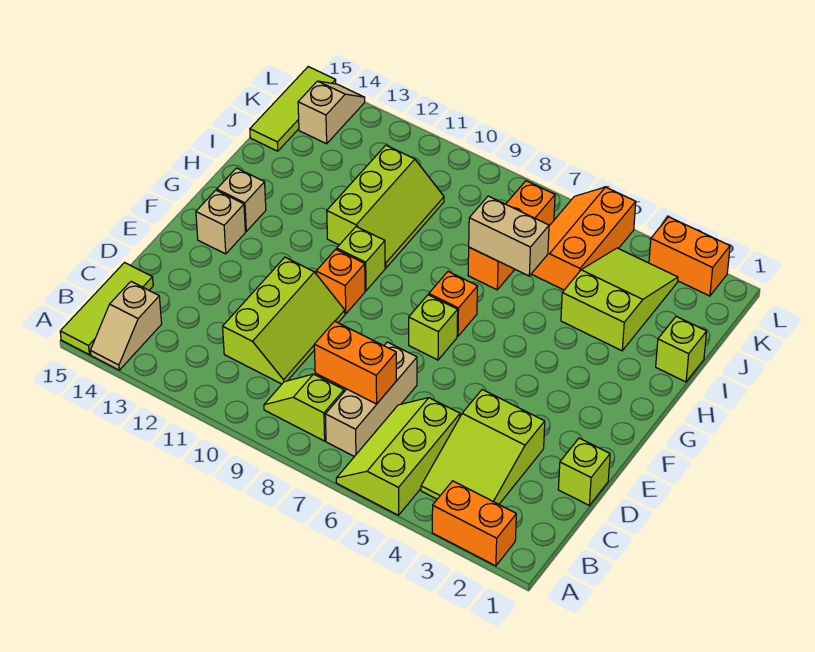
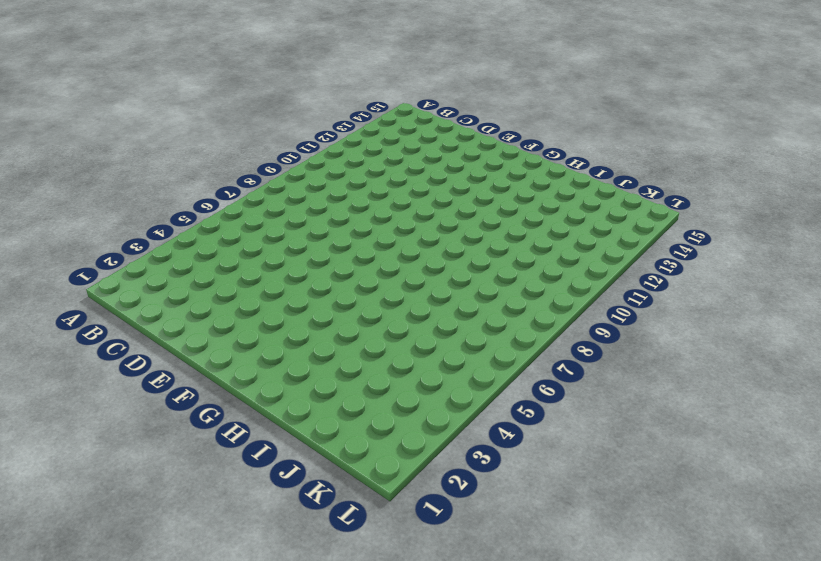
none -> orange brick A2:A3 level 1
none -> lime slope A5:C6 level 1 top 5
none -> tan slope A14:B14 level 1 top B

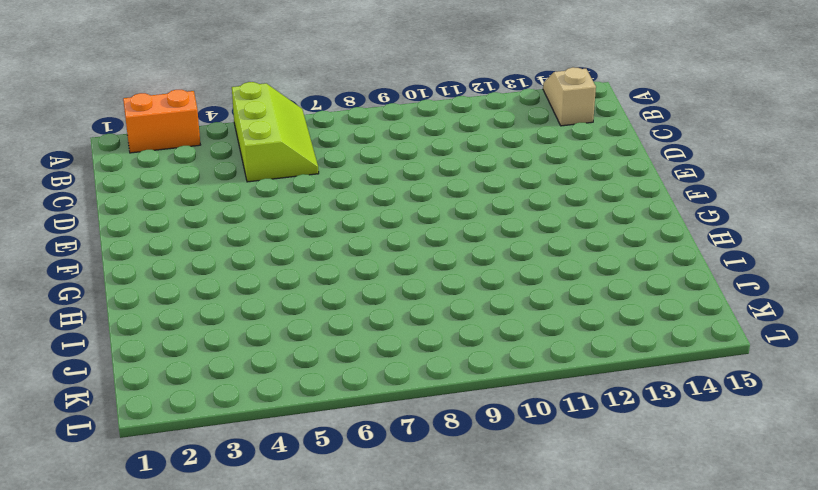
none -> lime tile A15:C15 level 1
none -> lime slope B3:D4 level 1 top D
none -> tan brick B7:D7 level 1

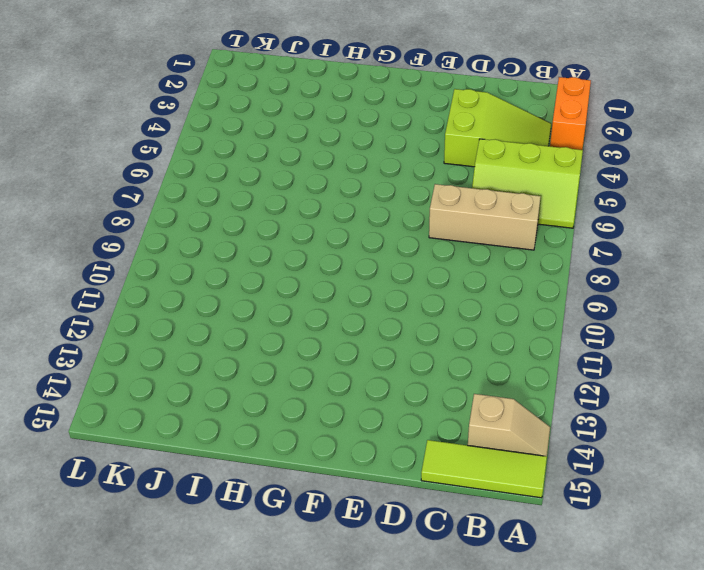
none -> lime slope B8:B9 level 1 top 8
none -> lime slope C10:E11 level 1 top 11
none -> lime brick D1 level 1

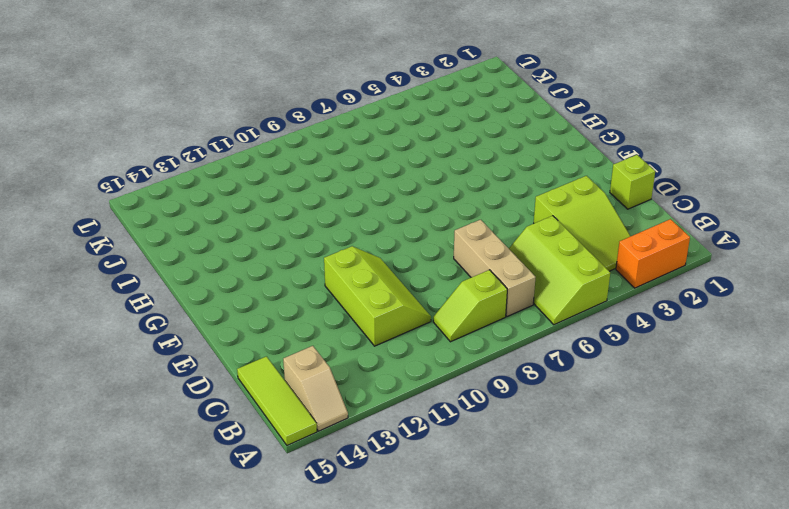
none -> lime brick F7 level 1
none -> orange brick F10 level 1
none -> tan brick F14 level 1

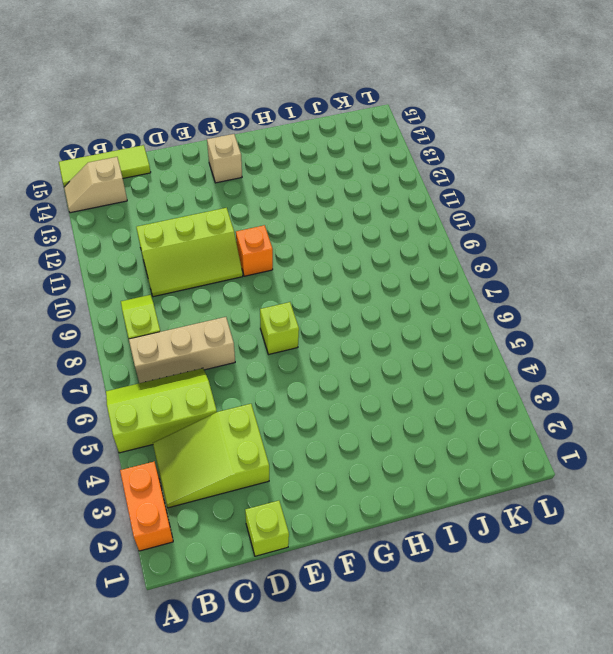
none -> orange brick G7 level 1
none -> lime brick G10 level 1
none -> tan brick G14 level 1

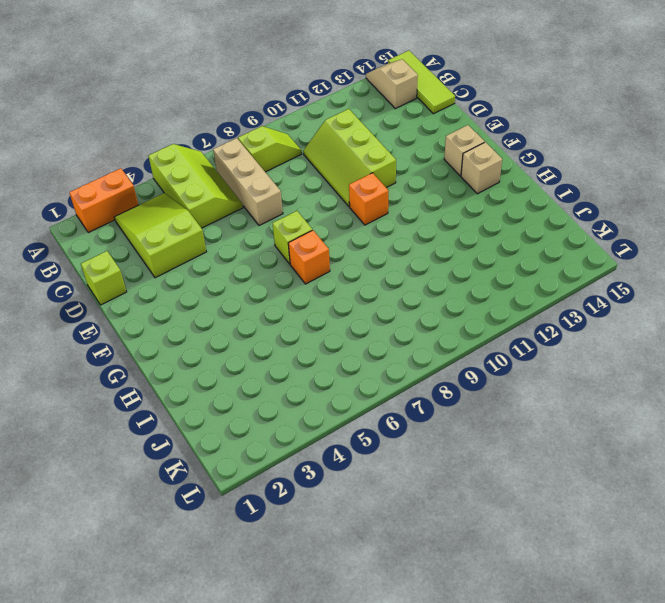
none -> lime brick G10 level 1
none -> lime slope H10:J11 level 1 top 11
none -> lime brick I1 level 1

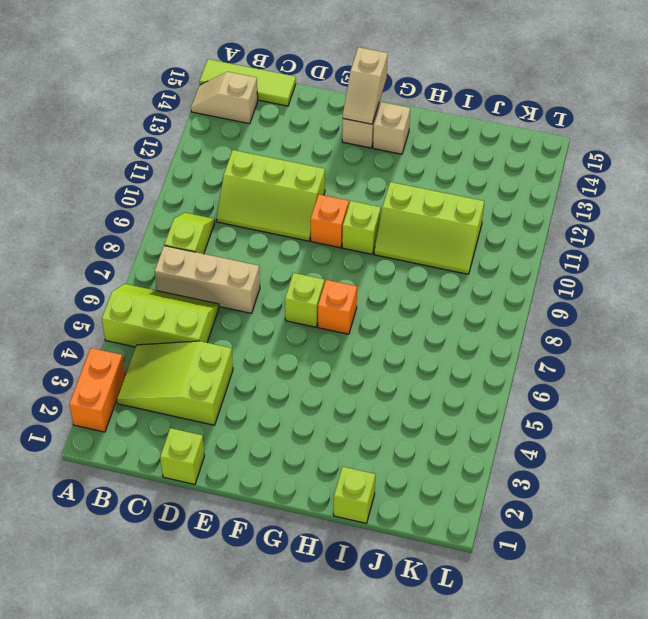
tan slope F14:F15 level 2 top 15 -> tan slope K14:L14 level 1 top K
none -> lime slope I3:K4 level 1 top I
none -> orange brick I7:K7 level 1
none -> orange slope J5:L6 level 1 top 5

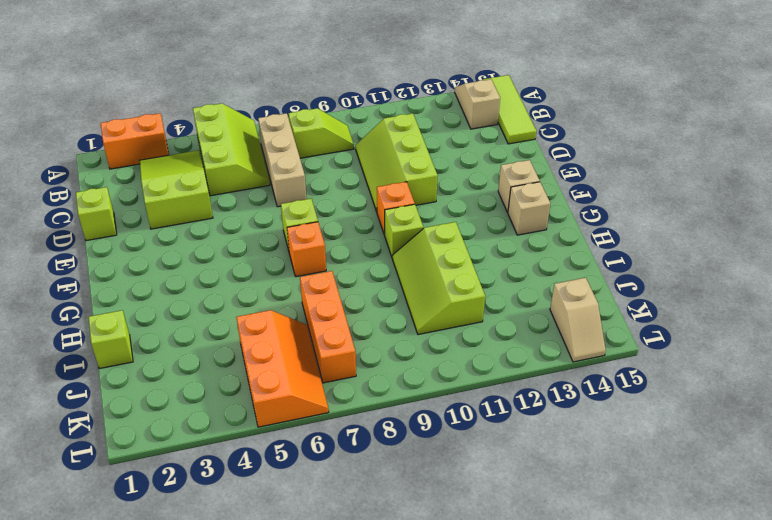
none -> lime slope I3:K4 level 1 top I
none -> lime tile J15:L15 level 1
none -> orange brick L2:L3 level 1

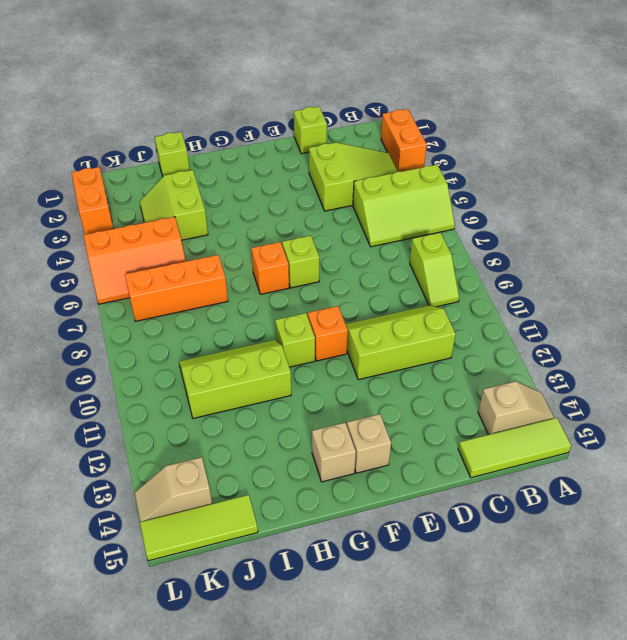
lime slope I3:J4 level 1 top I -> lime slope I3:K4 level 1 top I
none -> tan brick B7:D7 level 1
none -> orange brick C7:C8 level 2
none -> tan brick I6:I7 level 2

